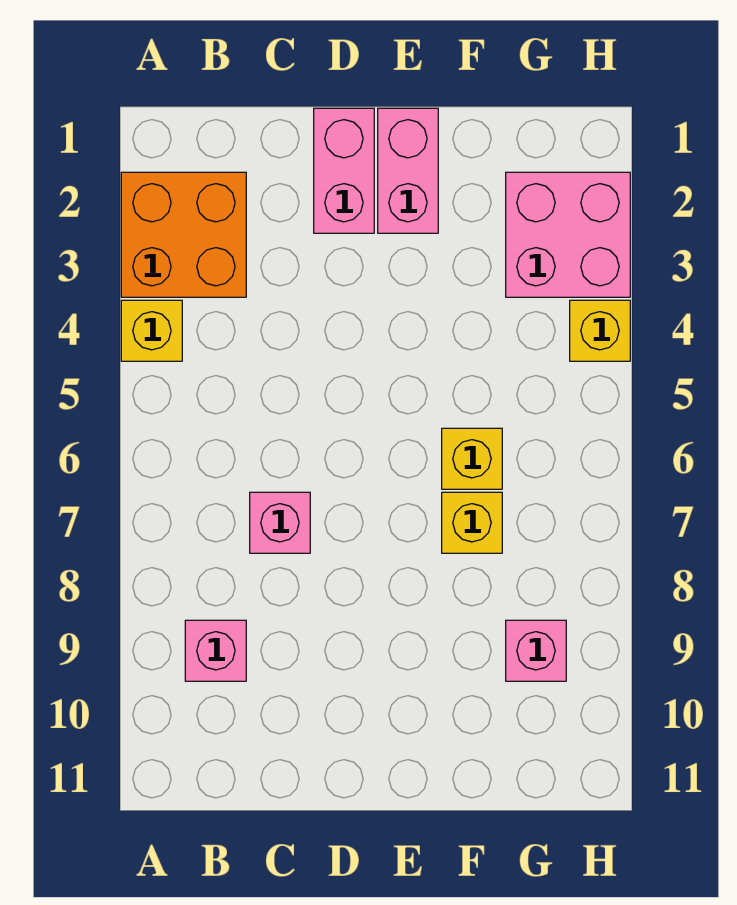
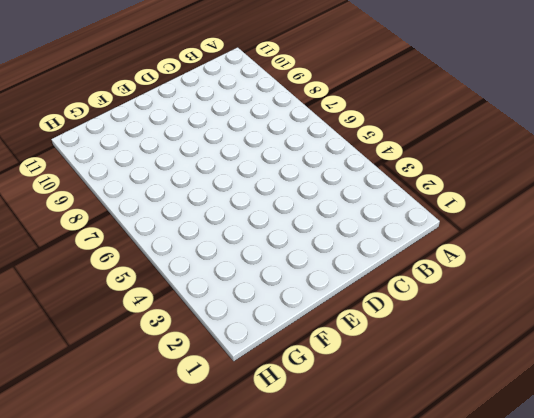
none -> orange brick A2:B3 level 1
none -> yellow brick A4 level 1

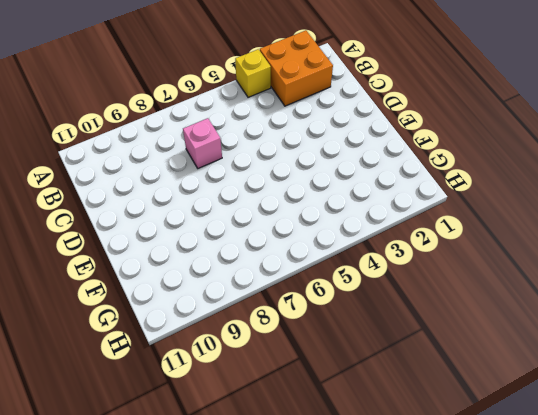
none -> pink brick B9 level 1
none -> pink brick D1:D2 level 1

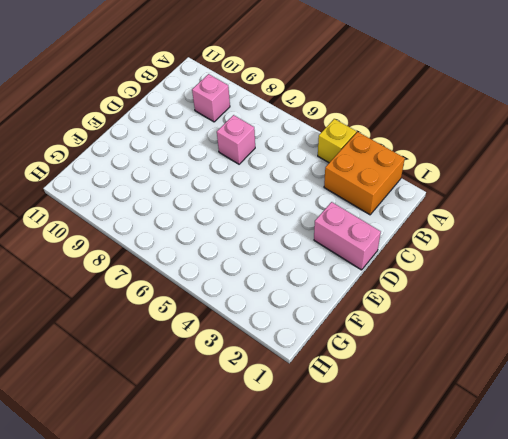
none -> pink brick E1:E2 level 1
none -> yellow brick F6 level 1

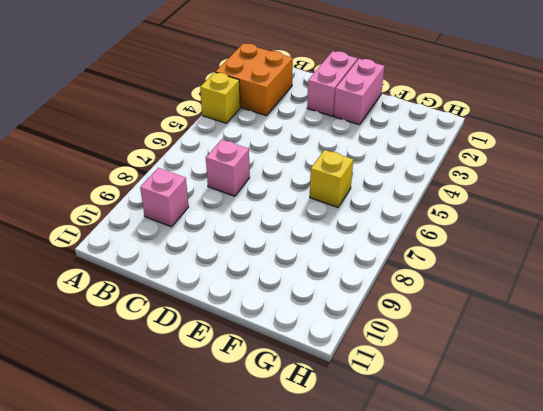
none -> yellow brick F7 level 1
none -> pink brick G2:H3 level 1

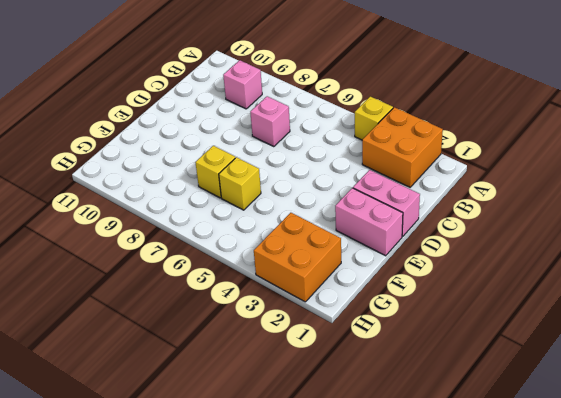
orange brick G2:H3 level 1 -> pink brick G2:H3 level 1
none -> pink brick G9 level 1
none -> yellow brick H4 level 1

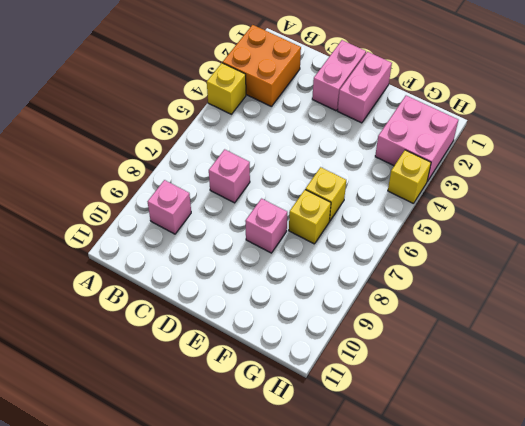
pink brick E8 level 1 -> pink brick G9 level 1

